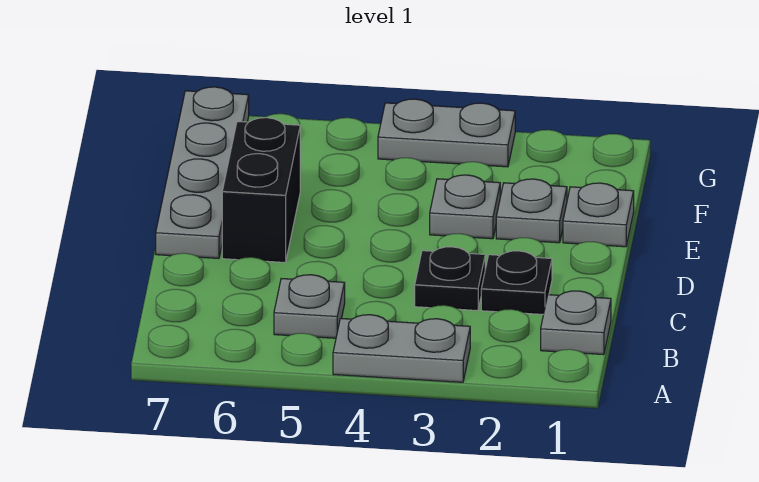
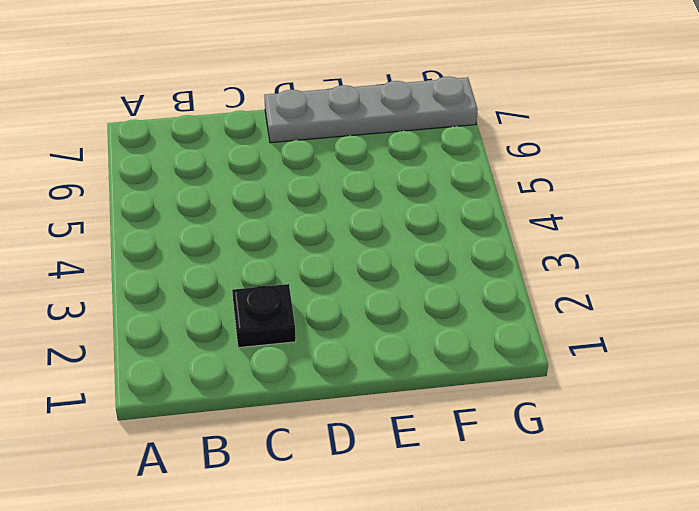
none -> grey plate A3:A4 level 1
none -> grey plate B1 level 1

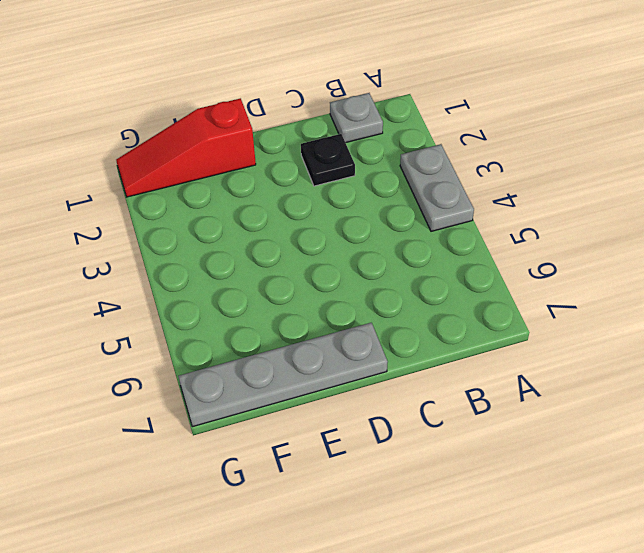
red slope E1:G1 level 1 top E -> grey plate E1 level 1
none -> grey plate B5 level 1
none -> black plate C3 level 1

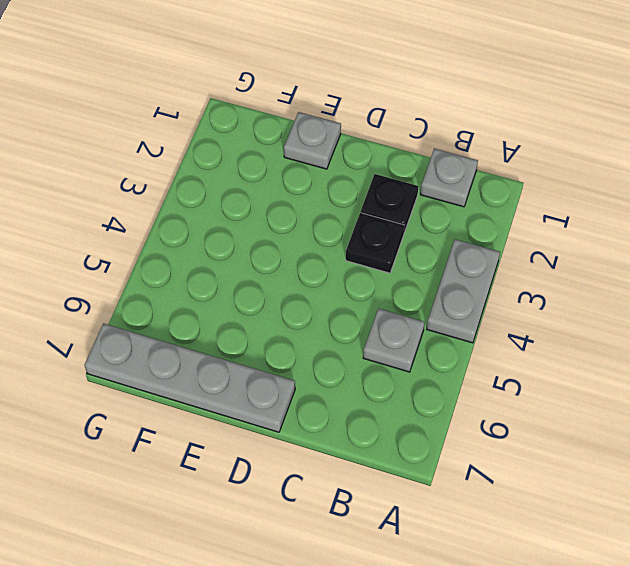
none -> black brick D6:E6 level 1
none -> grey plate E2 level 1

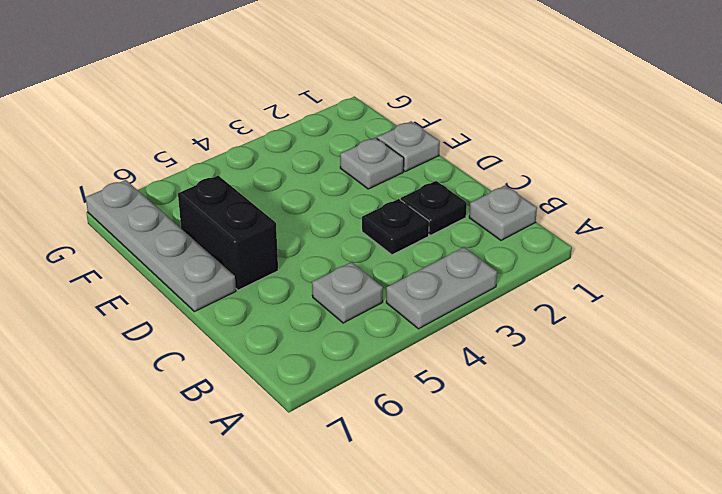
none -> grey plate E3 level 1
none -> grey plate G3:G4 level 1

